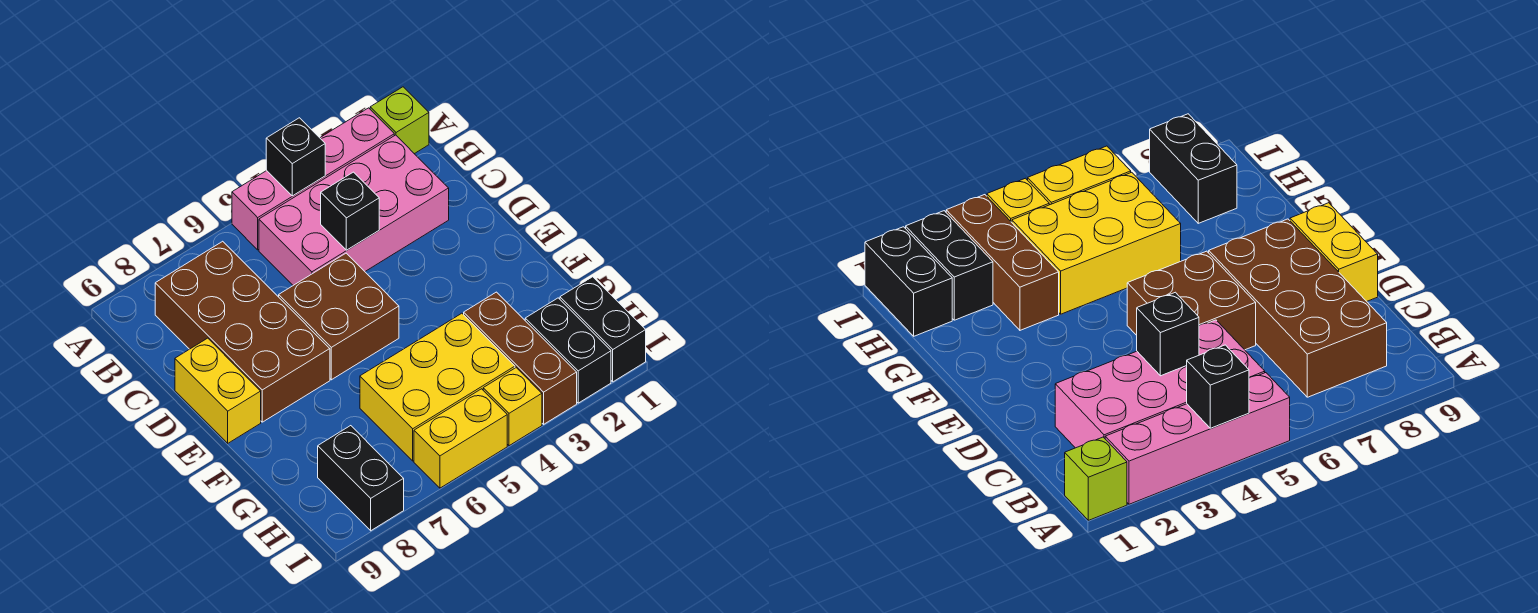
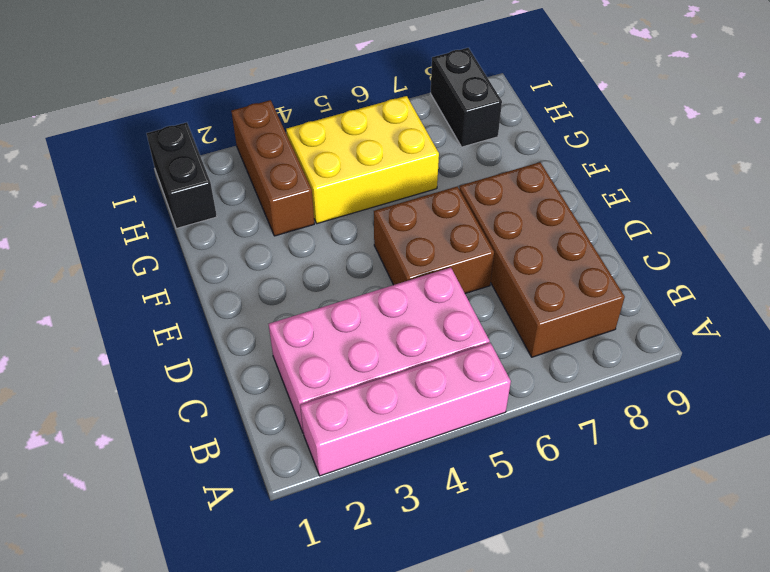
none -> lime brick A1 level 1
none -> yellow brick D9:E9 level 1
none -> black brick H2:I2 level 1

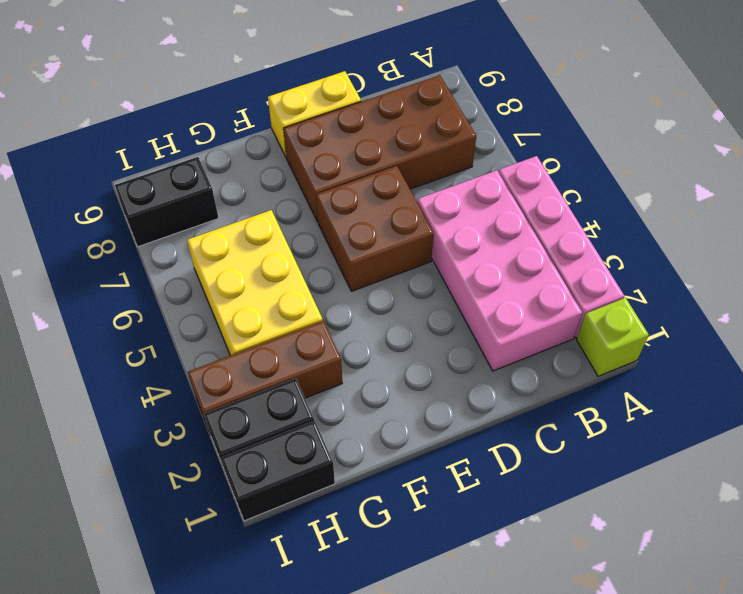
none -> yellow brick I4 level 1
none -> yellow brick I5:I6 level 1
none -> black brick A4 level 2

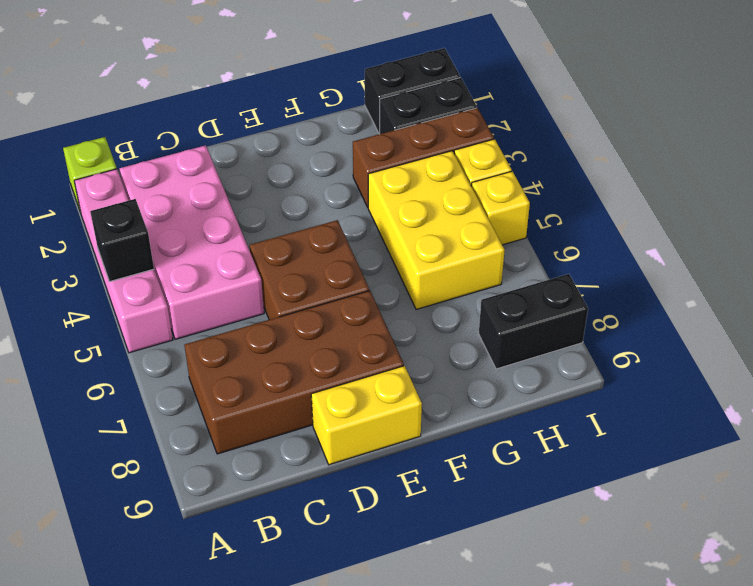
yellow brick I5 level 1 -> yellow brick I5:I6 level 1
none -> black brick C4 level 2

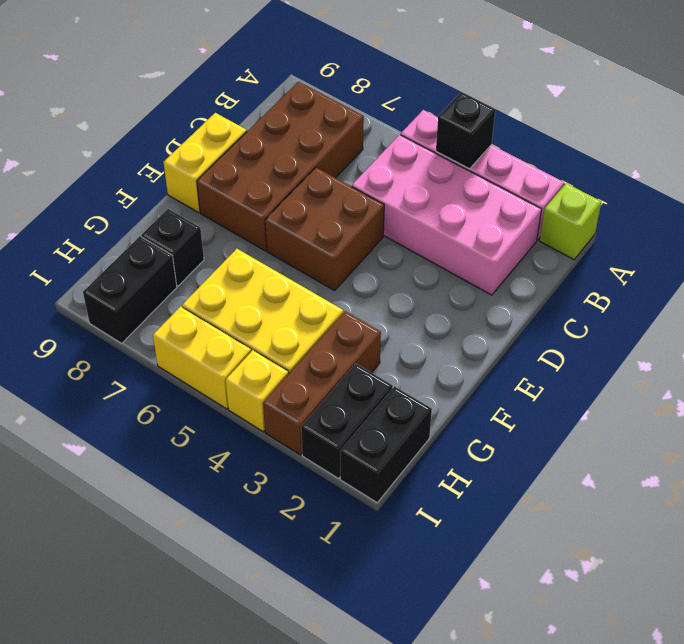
black brick G8 level 1 -> black brick C4 level 2

